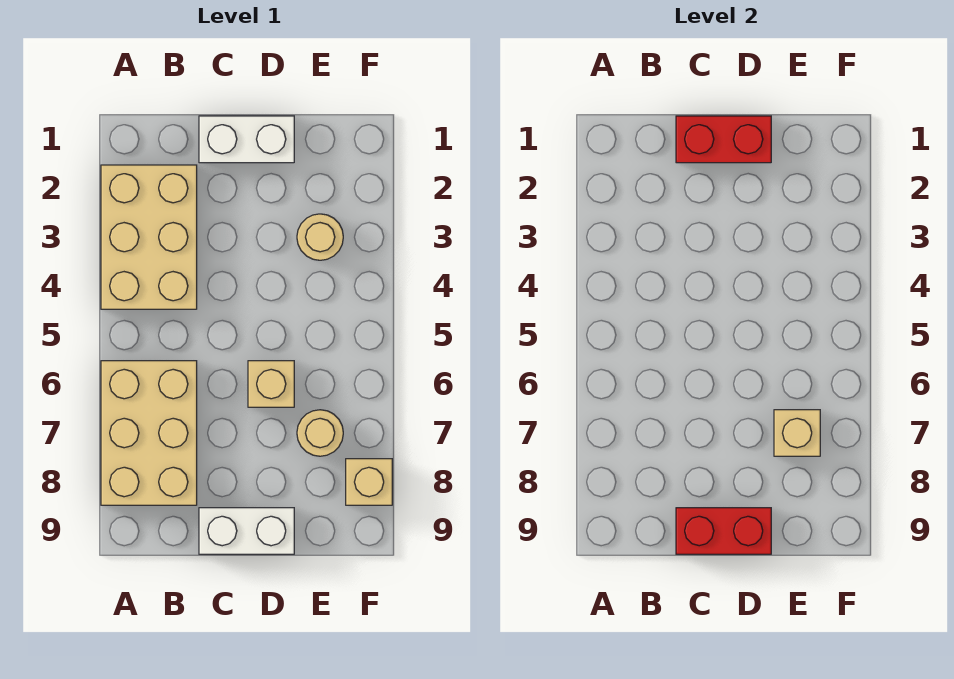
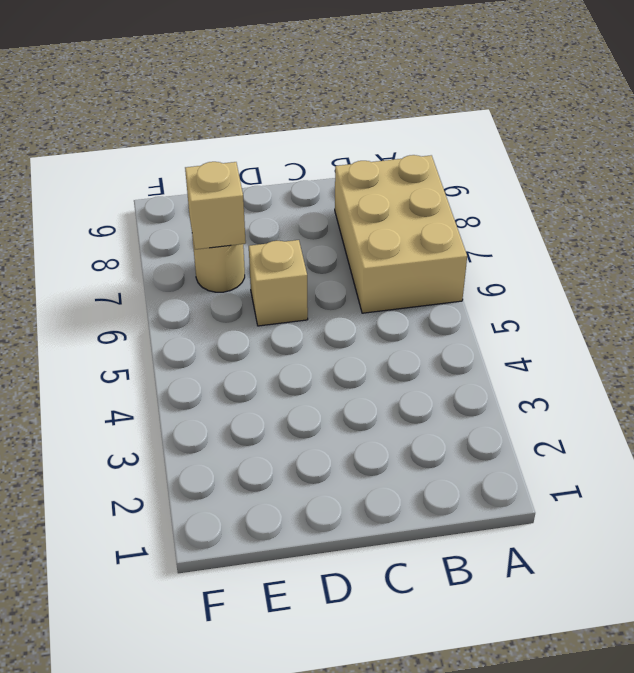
none -> tan brick A2:B4 level 1
none -> white brick C1:D1 level 1

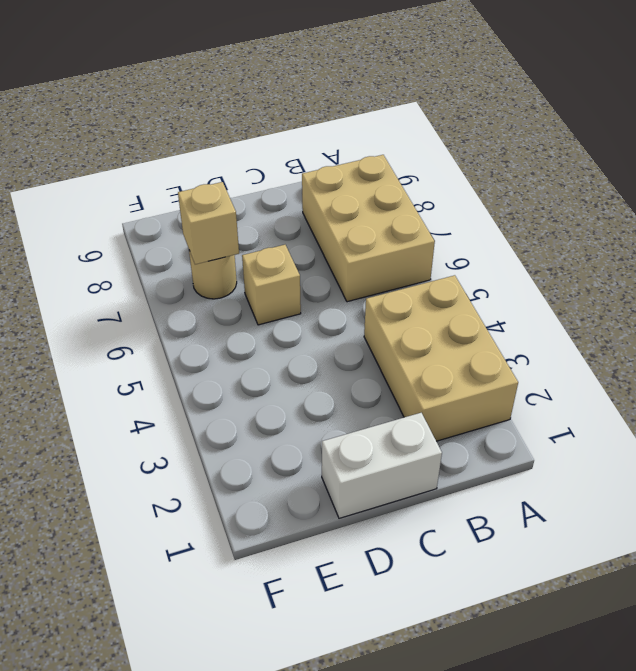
none -> white brick C9:D9 level 1
none -> tan round brick E3 level 1

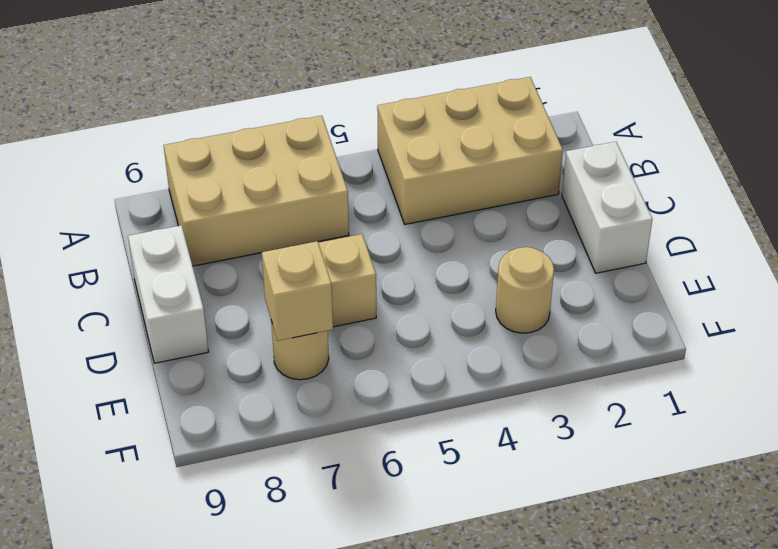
none -> tan brick F8 level 1
none -> red brick C1:D1 level 2

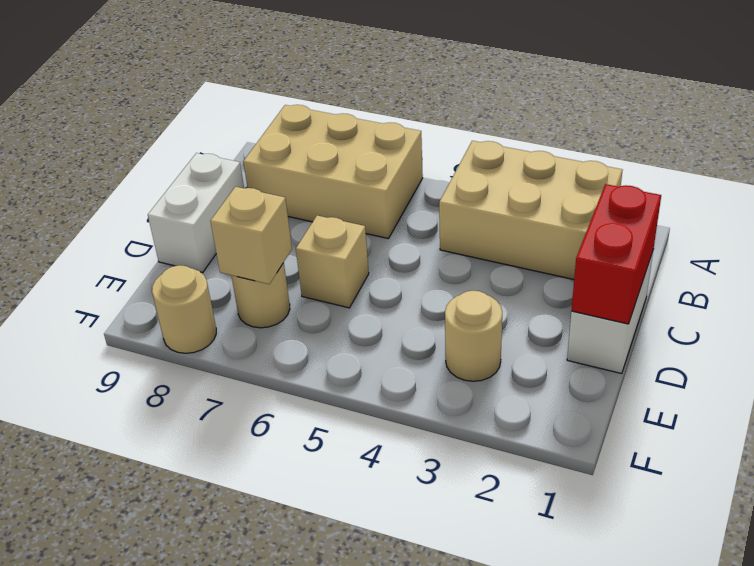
tan round brick F8 level 1 -> tan brick F8 level 1
none -> red brick C9:D9 level 2

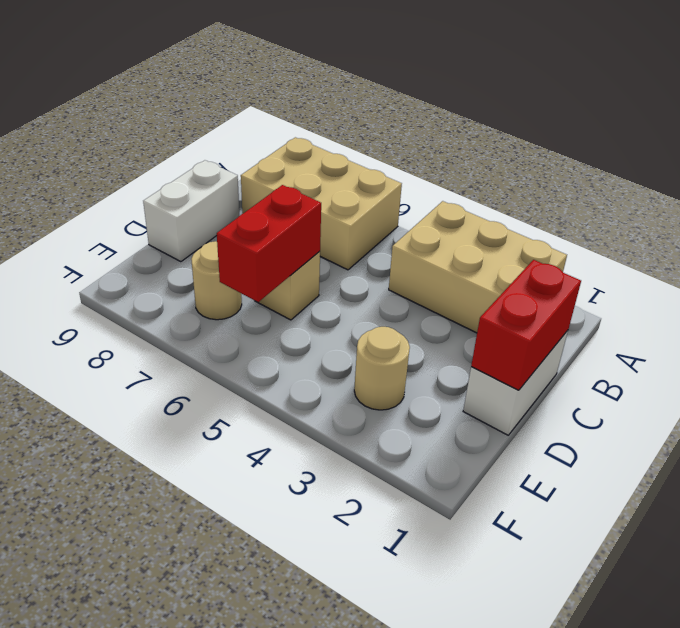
red brick D6:E6 level 2 -> red brick C9:D9 level 2
none -> tan brick F8 level 1
none -> tan brick E7 level 2

